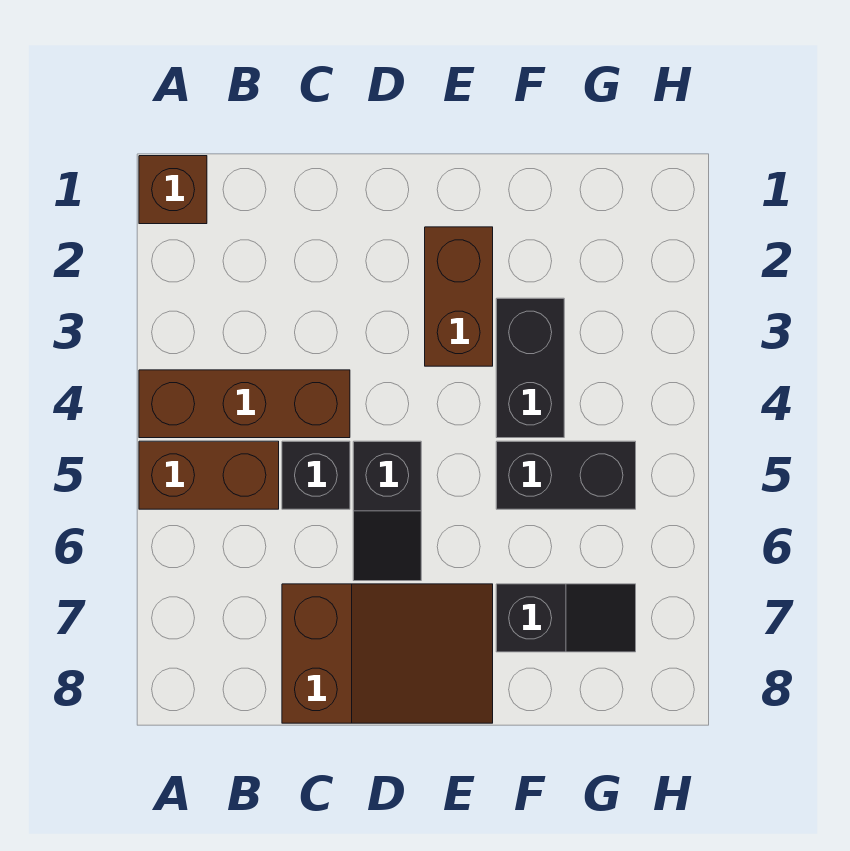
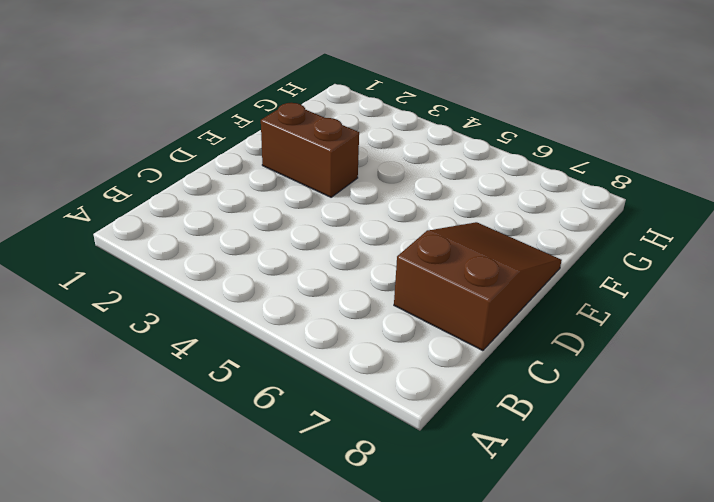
none -> brown brick A1 level 1
none -> brown brick A4:C4 level 1

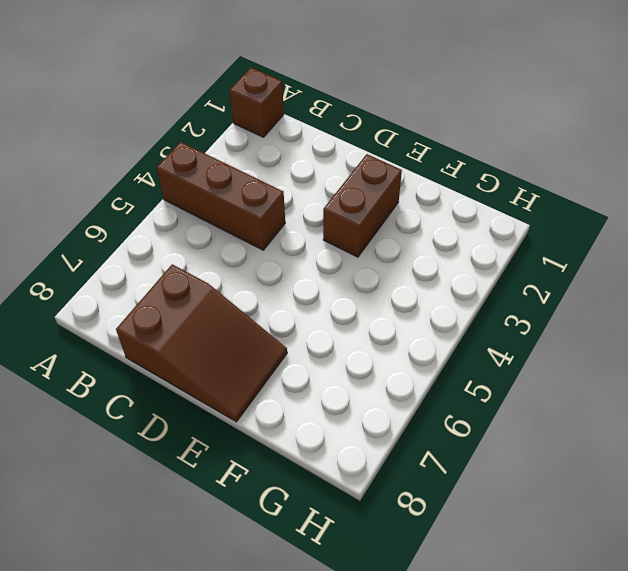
none -> brown brick A5:B5 level 1
none -> black brick C5 level 1

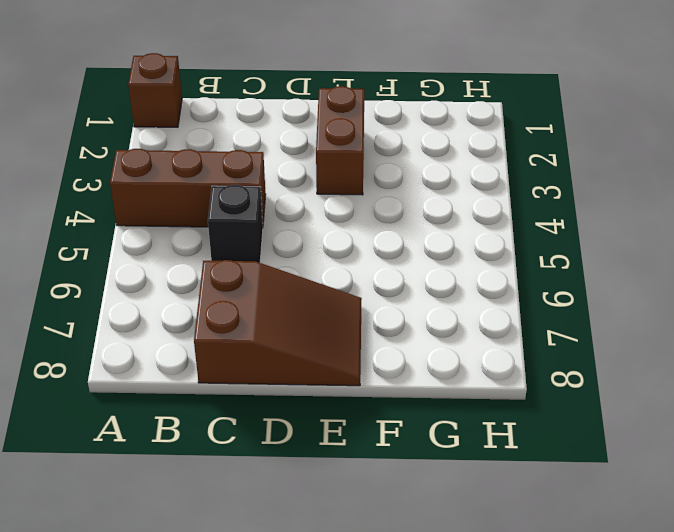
none -> brown brick A5:B5 level 1
none -> black slope D5:D6 level 1 top 5

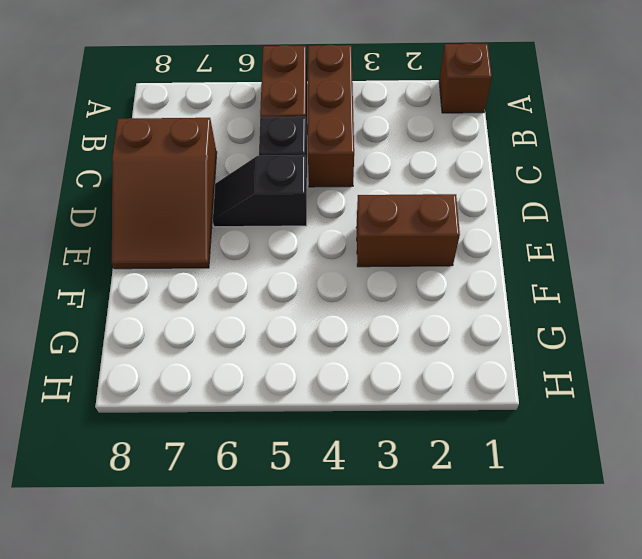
none -> black brick F3:F4 level 1
none -> black brick F5:G5 level 1

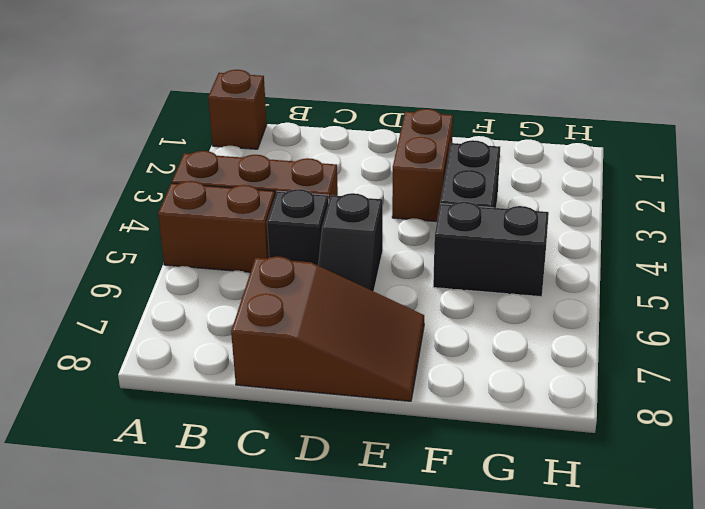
none -> black slope F7:G7 level 1 top F

